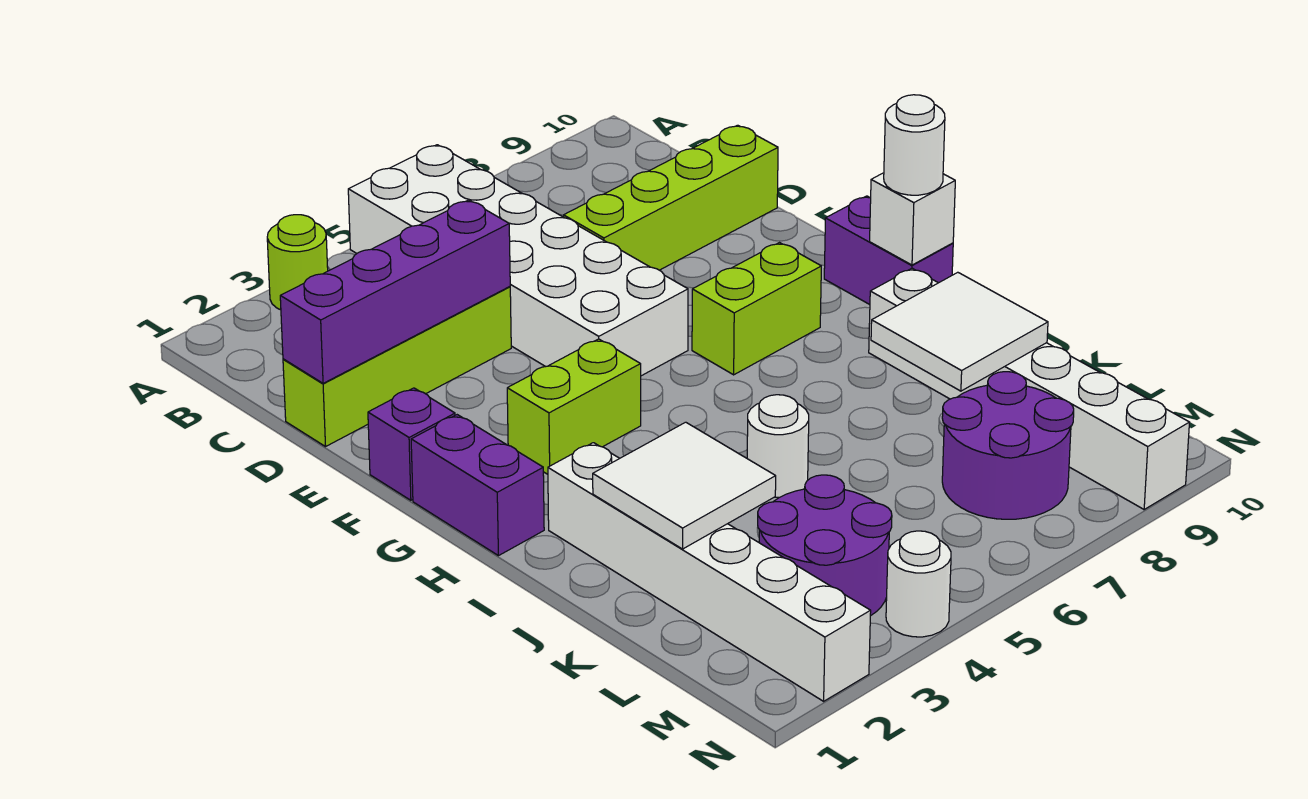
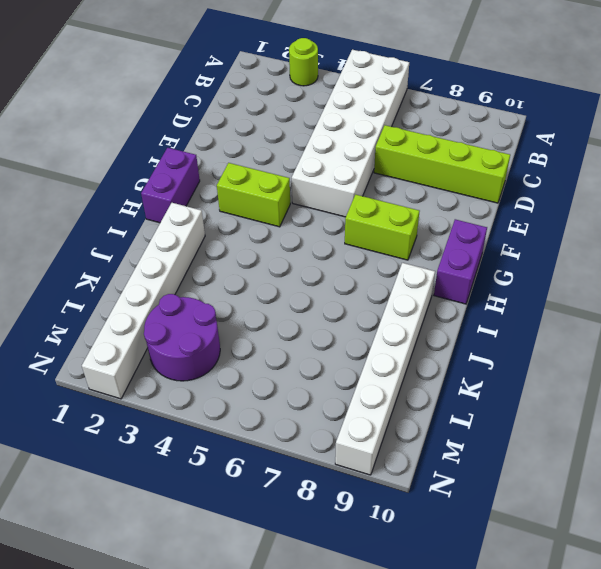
none -> lime brick D1:D4 level 1
none -> purple brick F1 level 1
none -> white round brick J5 level 1

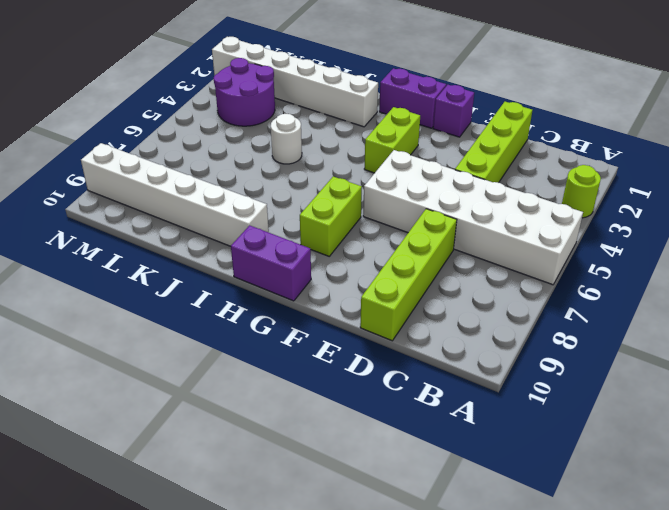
none -> purple round brick L7:M8 level 1
none -> white round brick N4 level 1
none -> purple brick D1:D4 level 2

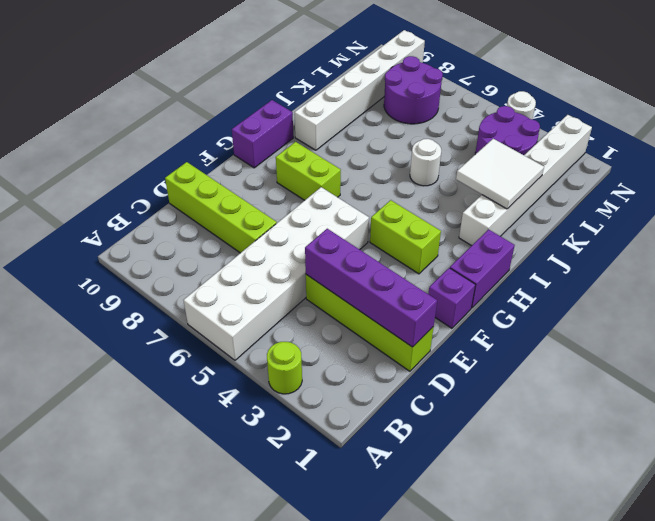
none -> white brick H10 level 2
none -> white tile J8:K9 level 2
none -> white round brick H10 level 3

